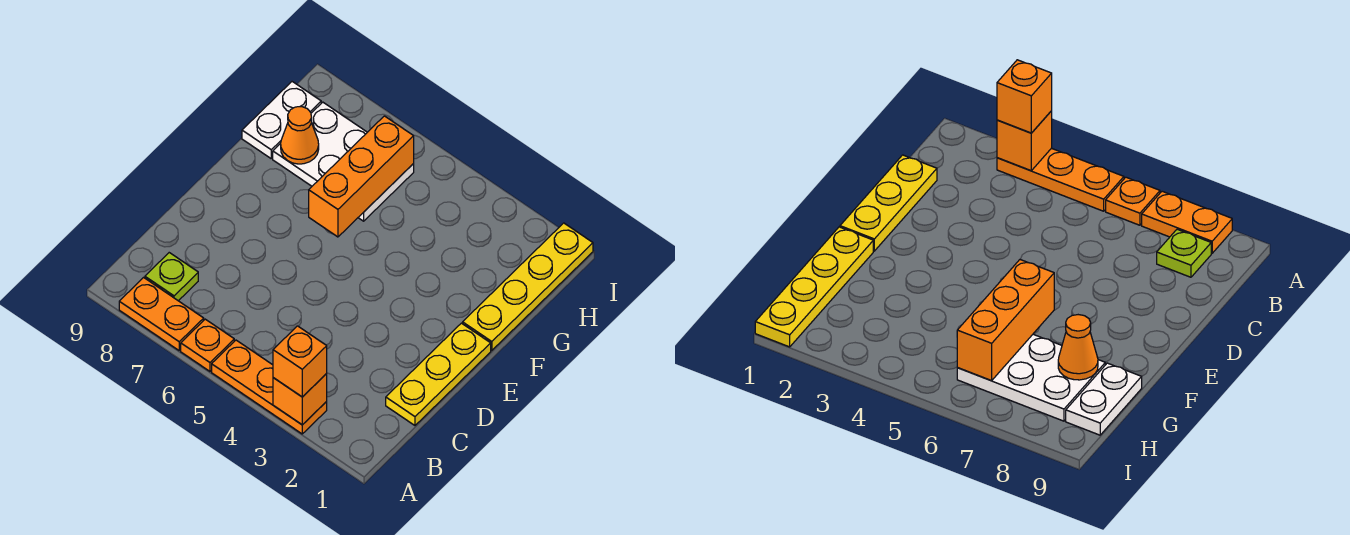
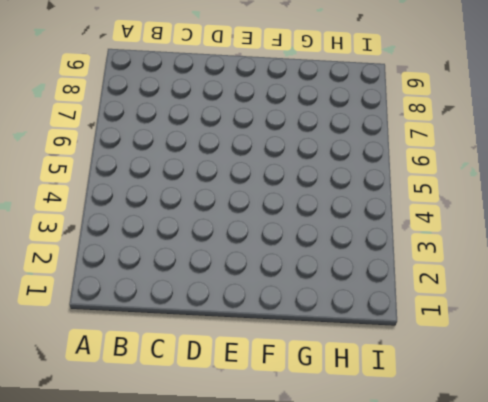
none -> orange plate A3:A5 level 1
none -> orange plate A6 level 1
none -> orange plate A7:A8 level 1

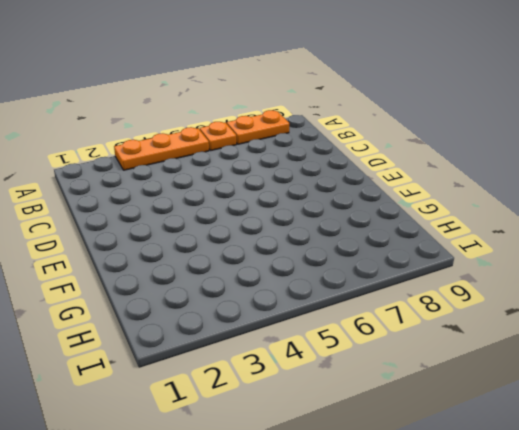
none -> lime plate B8 level 1
none -> yellow plate C1:E1 level 1
none -> yellow plate F1:I1 level 1

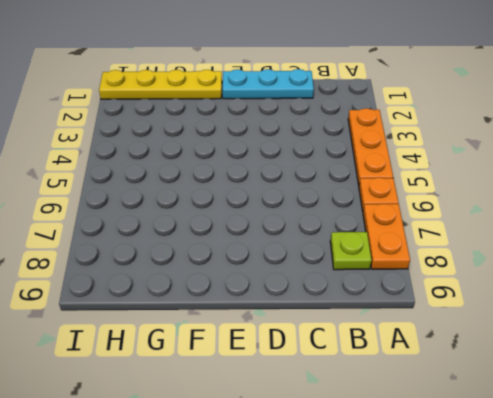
cyan plate C1:E1 level 1 -> yellow plate C1:E1 level 1
none -> white plate G6:H8 level 1
none -> white plate G9:H9 level 1
none -> orange brick A3 level 2

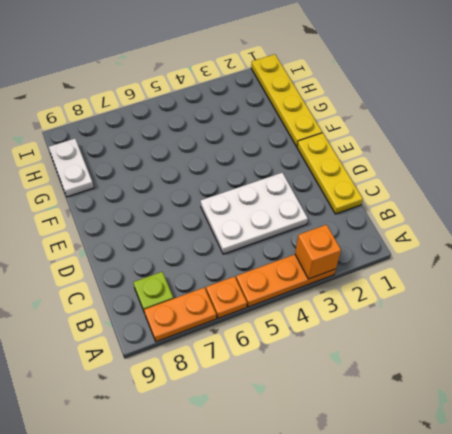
white plate C3:D5 level 1 -> white plate G6:H8 level 1
none -> orange brick F6:H6 level 2
none -> orange cone G8 level 2
none -> orange brick A3 level 3

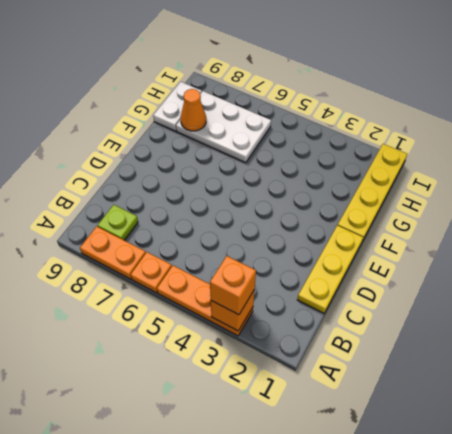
none -> orange brick F6:H6 level 2

